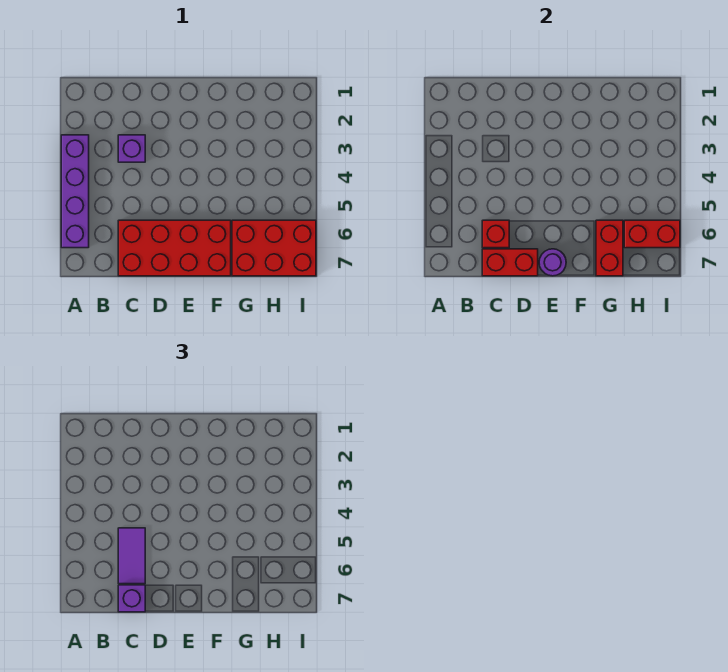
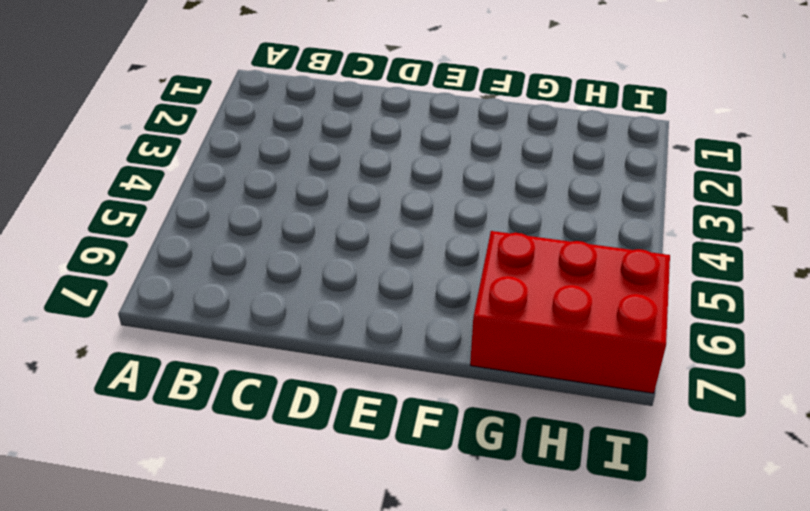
none -> purple brick A3:A6 level 1
none -> purple brick C3 level 1

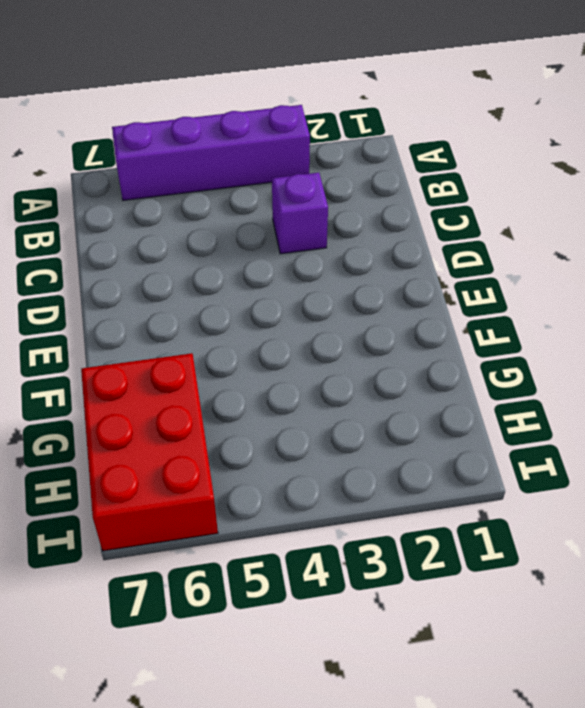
none -> red brick C6:F7 level 1
none -> red brick C6 level 2

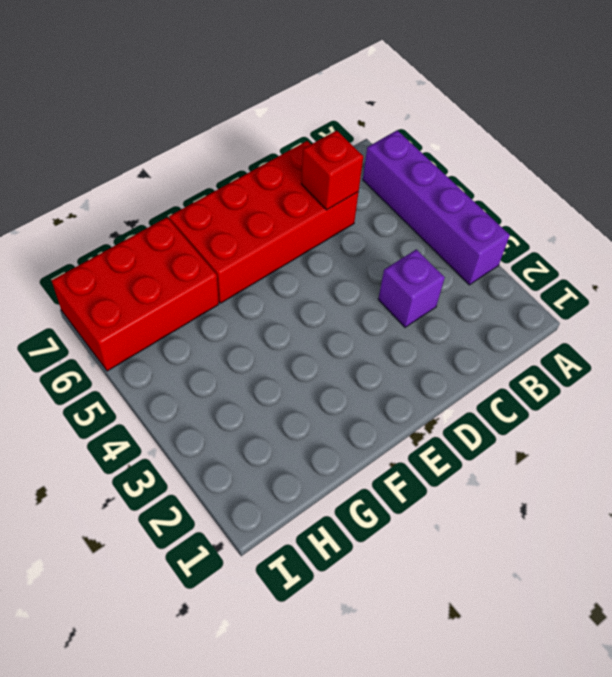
none -> red brick C7:D7 level 2
none -> purple round brick E7 level 2

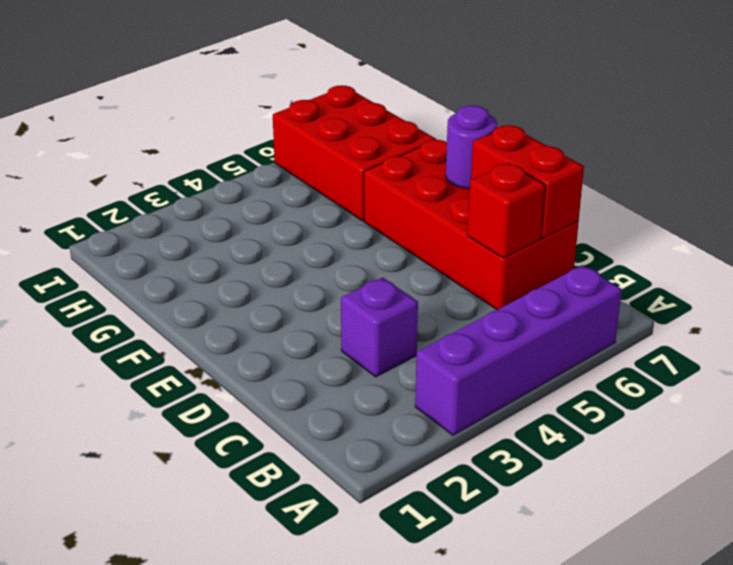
none -> red brick G6:G7 level 2
none -> red brick H6:I6 level 2

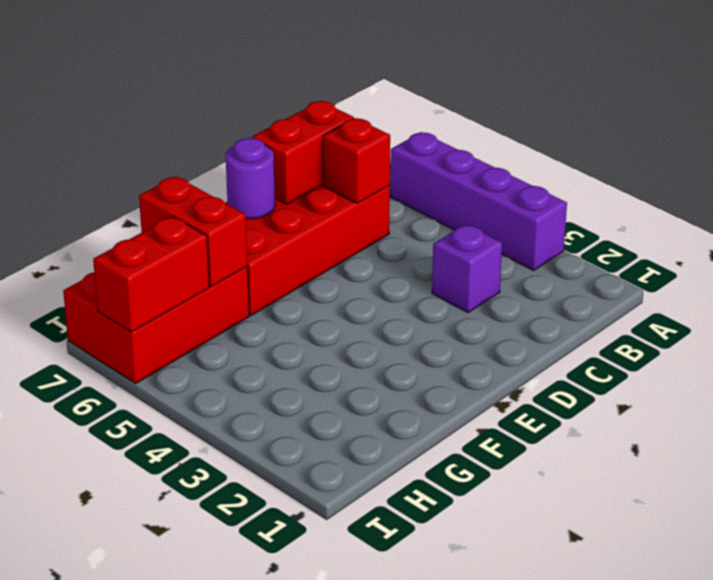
none -> purple tile C5:C6 level 3
none -> purple brick C7 level 3

